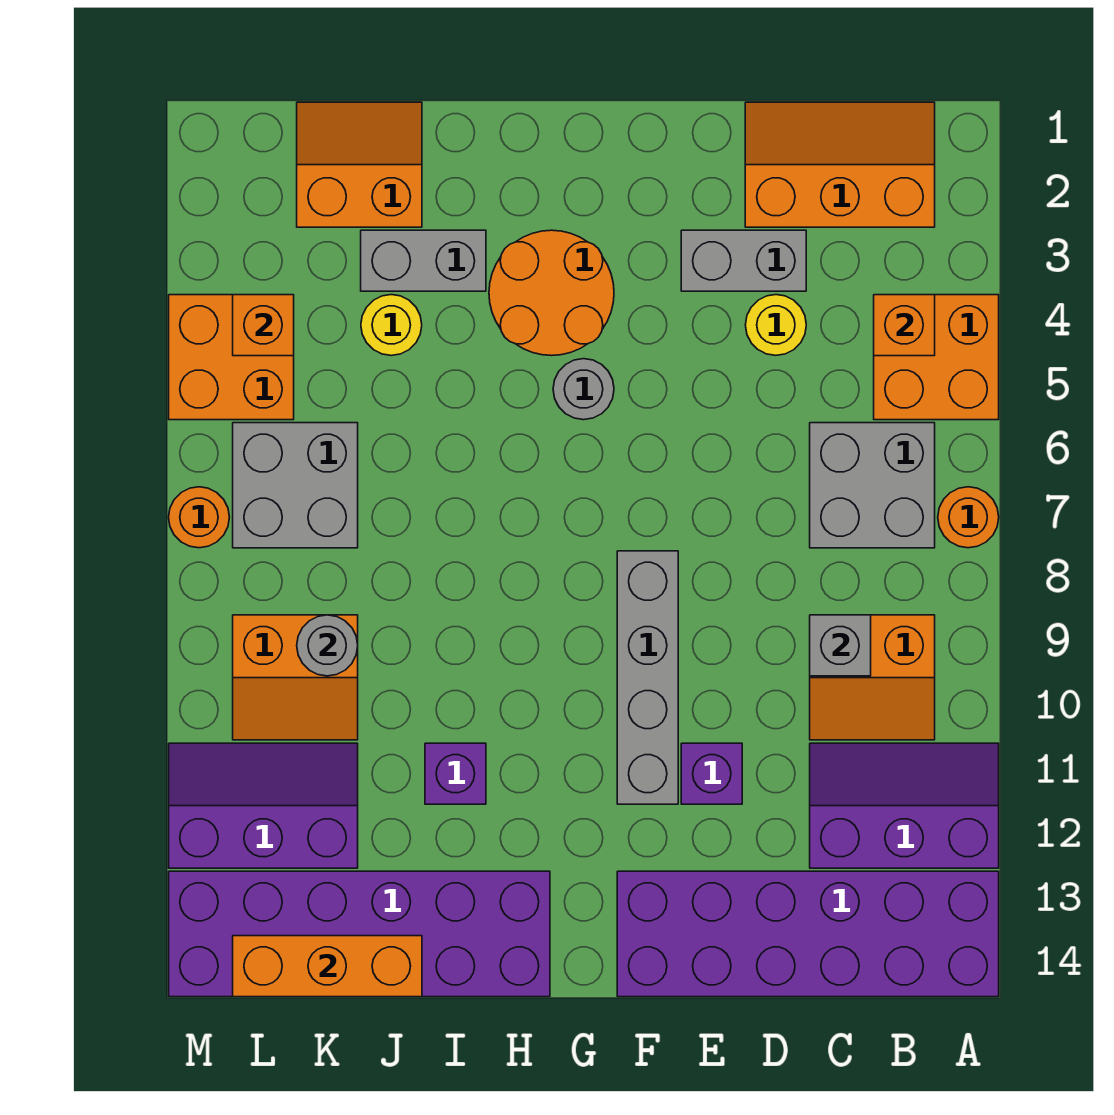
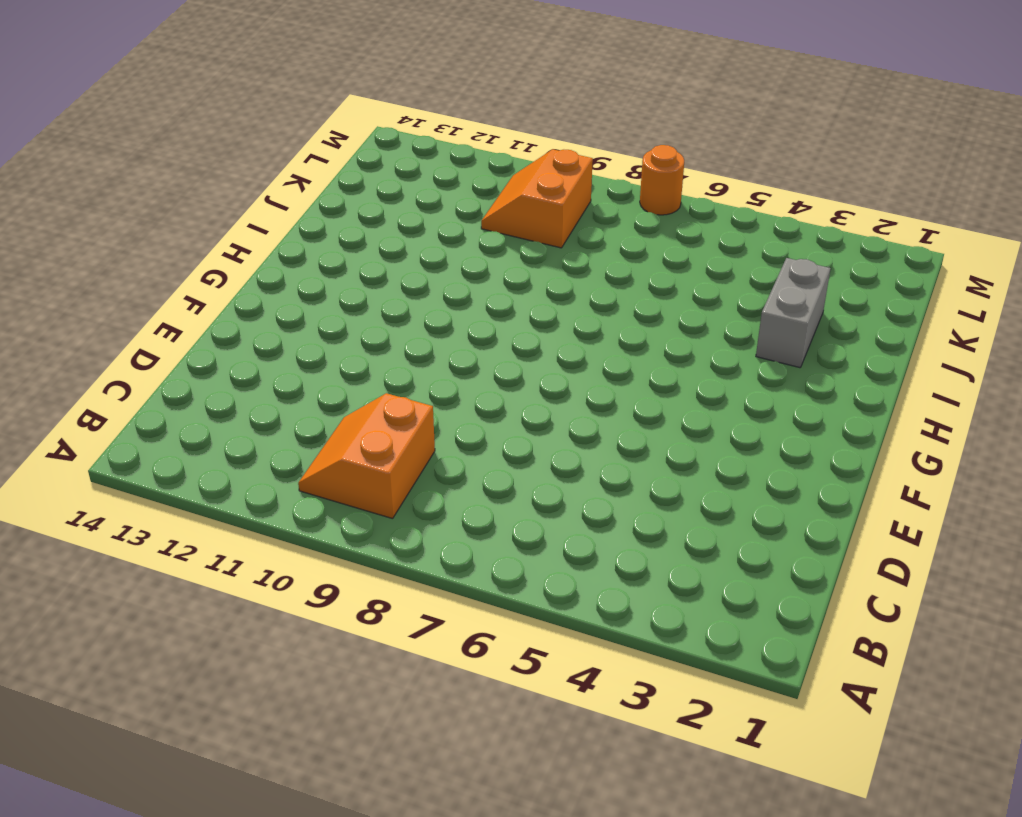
none -> orange brick A4:B5 level 1
none -> orange round brick A7 level 1
none -> purple slope A11:C12 level 1 top 12

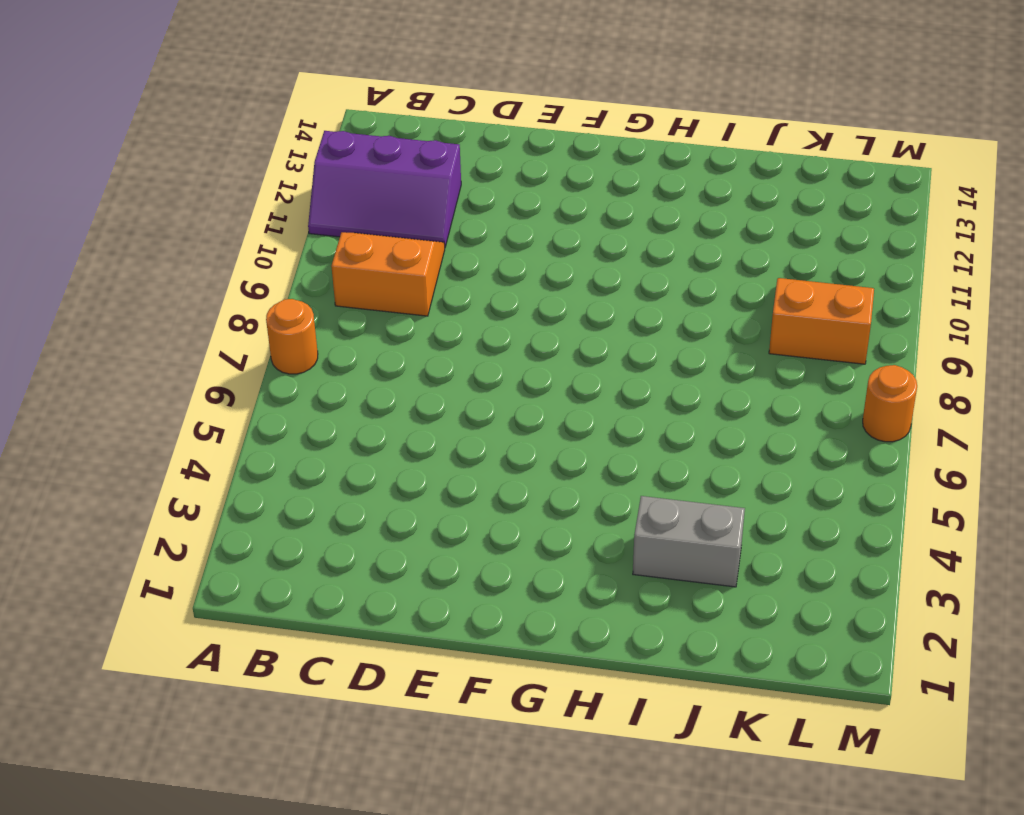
none -> orange brick A4:B5 level 1
none -> purple brick A13:F14 level 1
none -> orange slope B1:D2 level 1 top 2

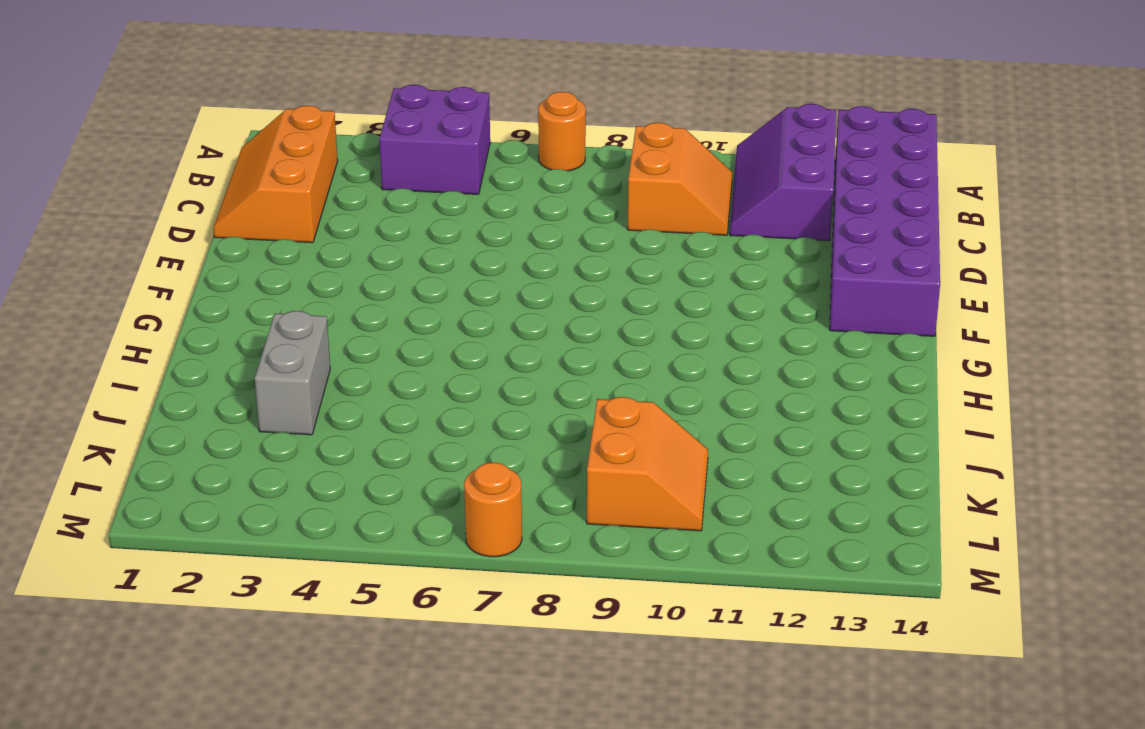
purple brick A4:B5 level 1 -> orange brick A4:B5 level 1
none -> grey brick B6:C7 level 1
none -> grey brick D3:E3 level 1
none -> yellow round brick D4 level 1

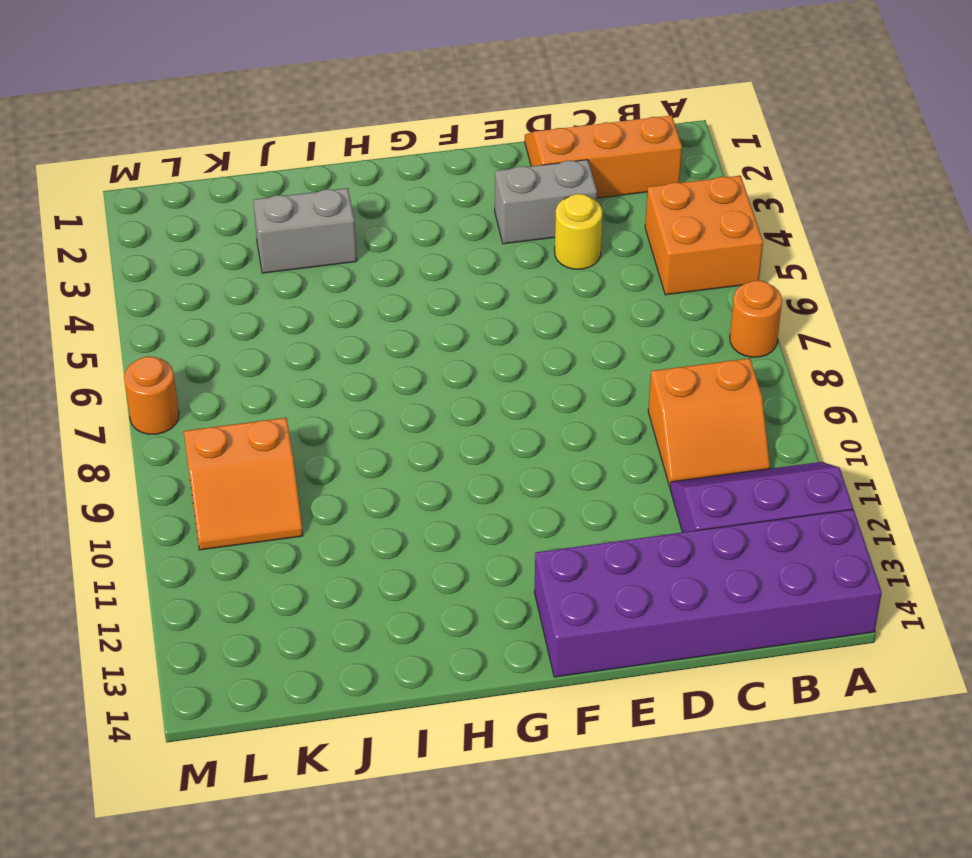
none -> grey brick B6:C7 level 1
none -> purple brick E11 level 1
none -> grey brick F8:F11 level 1

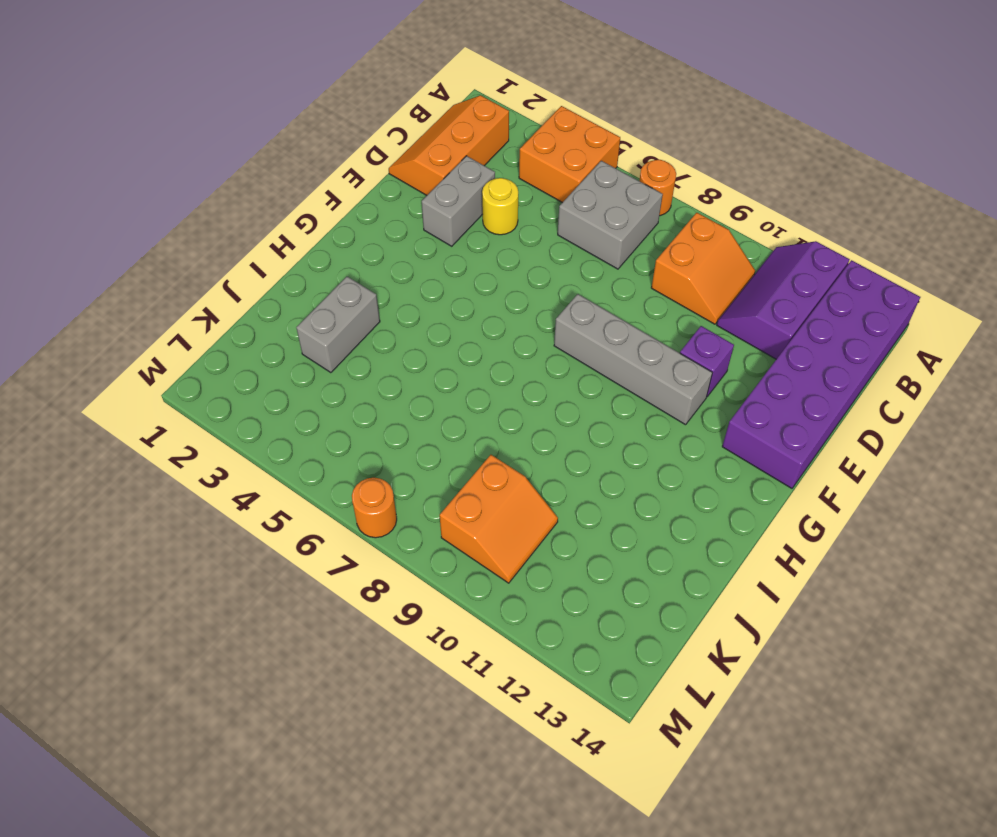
none -> orange round brick G3:H4 level 1
none -> grey round brick G5 level 1
none -> purple brick H13:M14 level 1

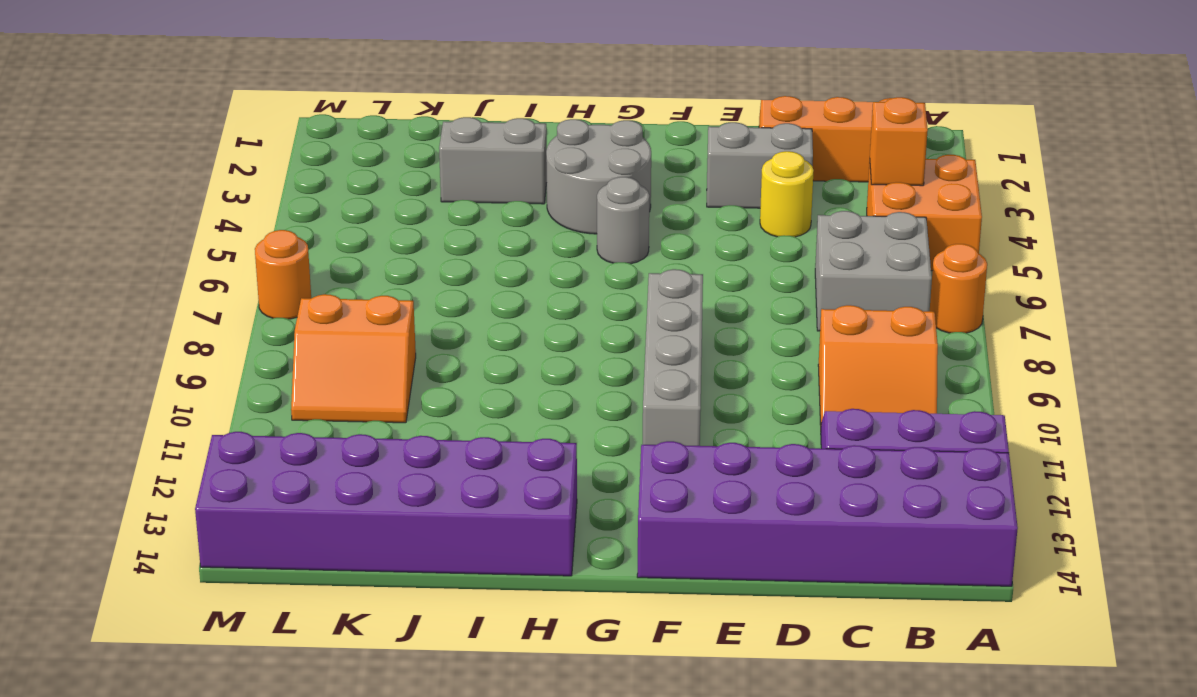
grey round brick G3:H4 level 1 -> orange round brick G3:H4 level 1
none -> purple brick E11 level 1
none -> purple brick I11 level 1
none -> orange slope J1:K2 level 1 top 2

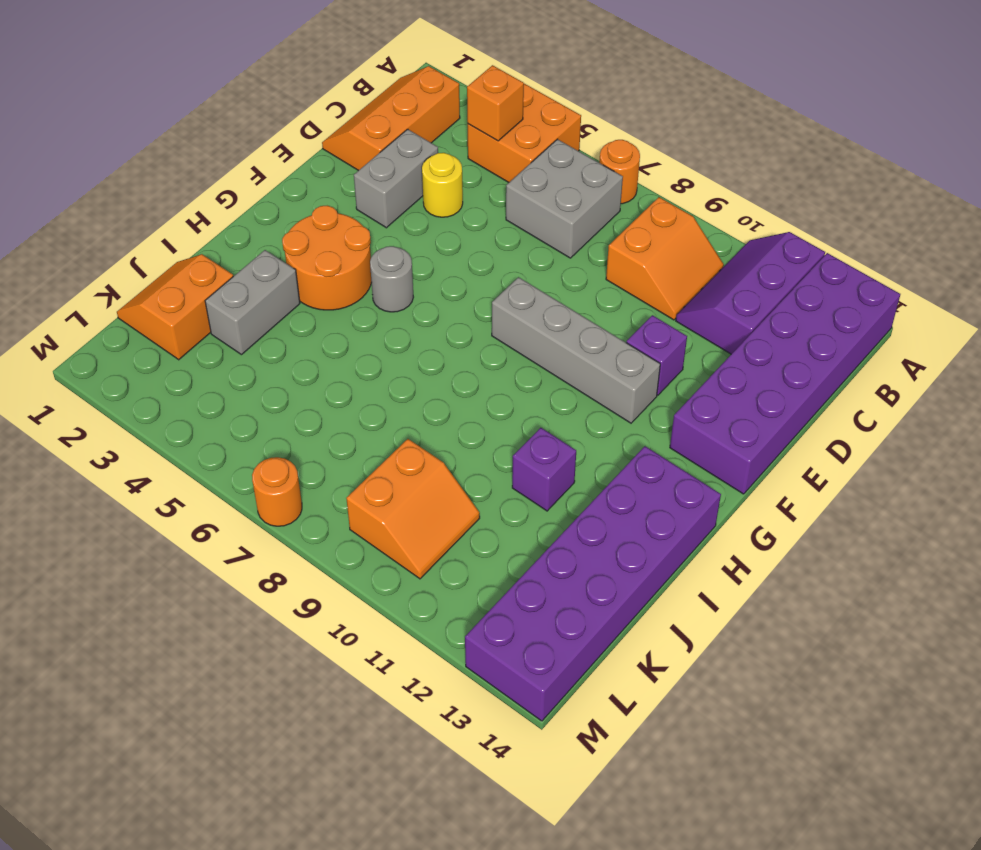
none -> yellow round brick J4 level 1
none -> grey brick K6:L7 level 1
none -> purple slope K11:M12 level 1 top 12

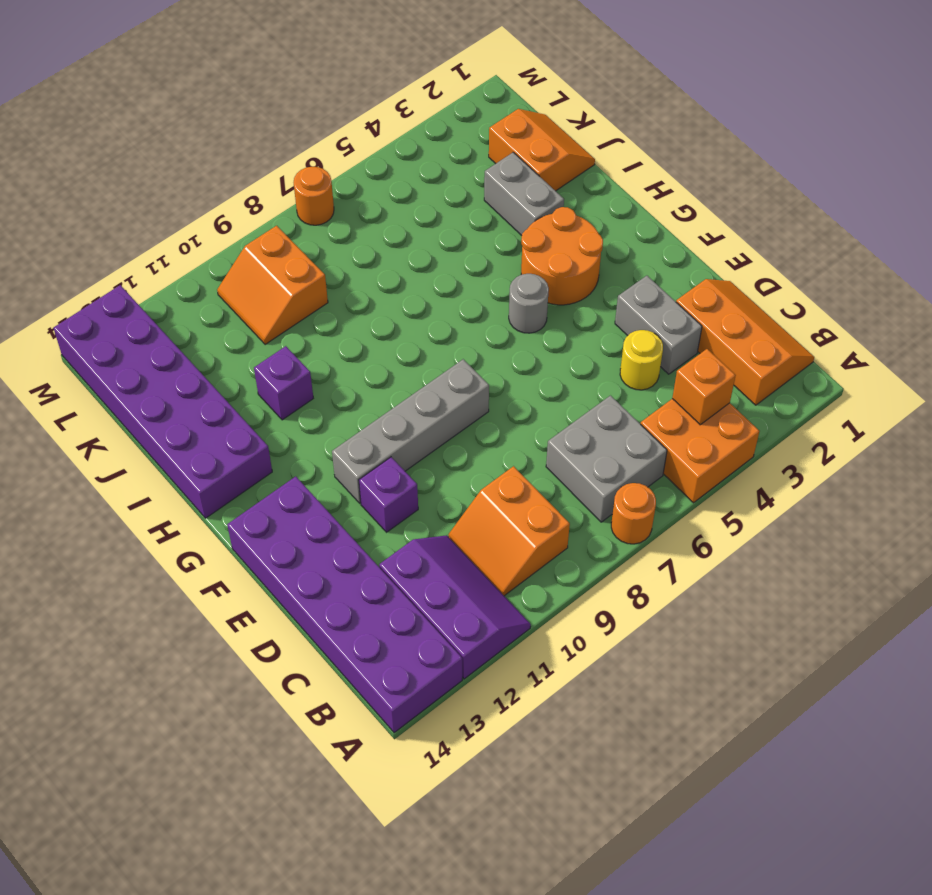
none -> yellow round brick J4 level 1
none -> grey brick K6:L7 level 1
none -> purple slope K11:M12 level 1 top 12

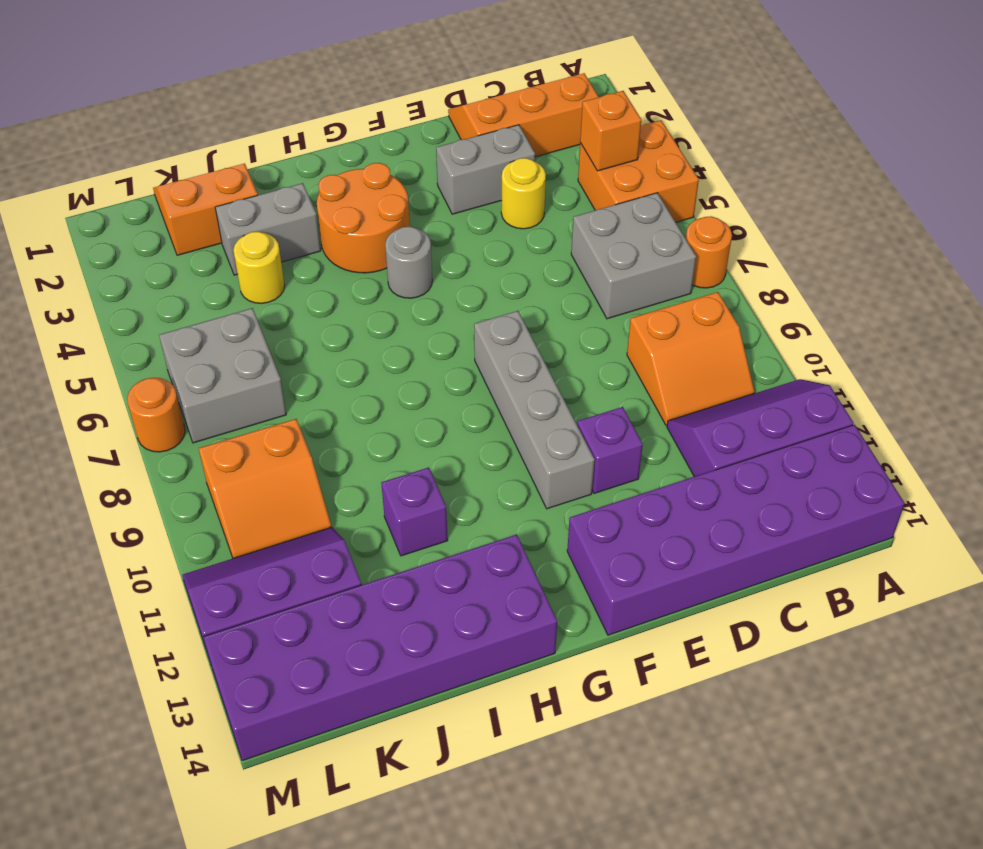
none -> orange brick L4:M5 level 1
none -> grey brick C9 level 2
none -> orange brick J14:L14 level 2

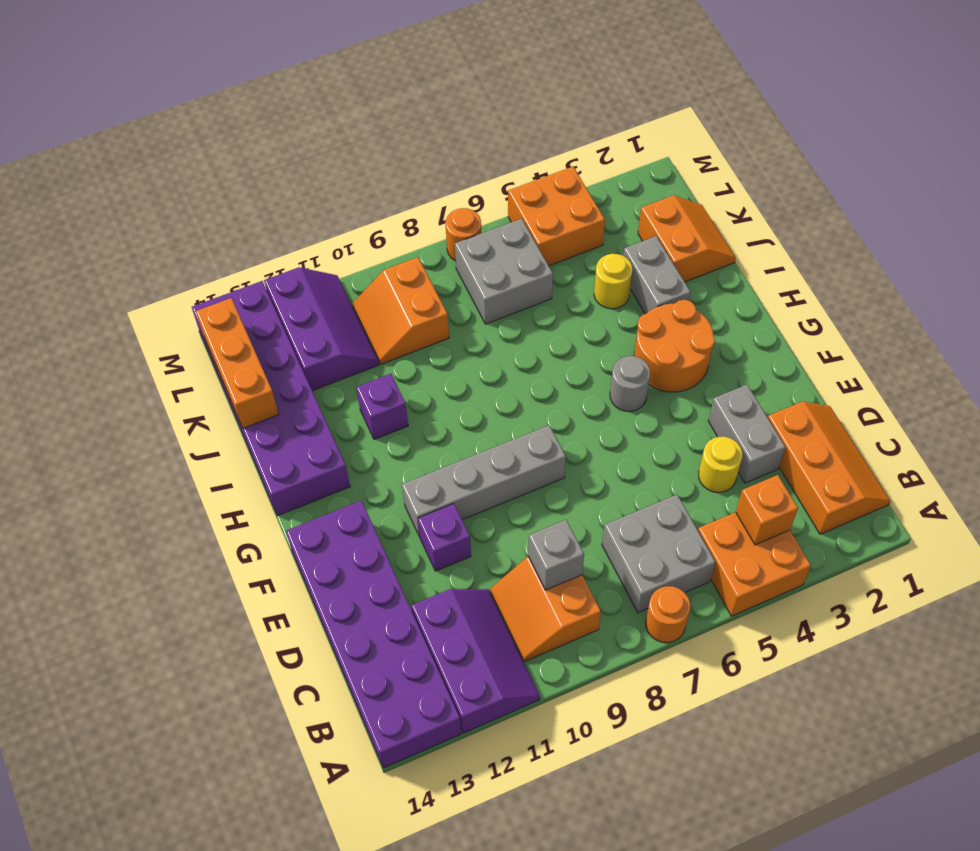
none -> grey round brick K9 level 2
none -> orange brick L4 level 2

